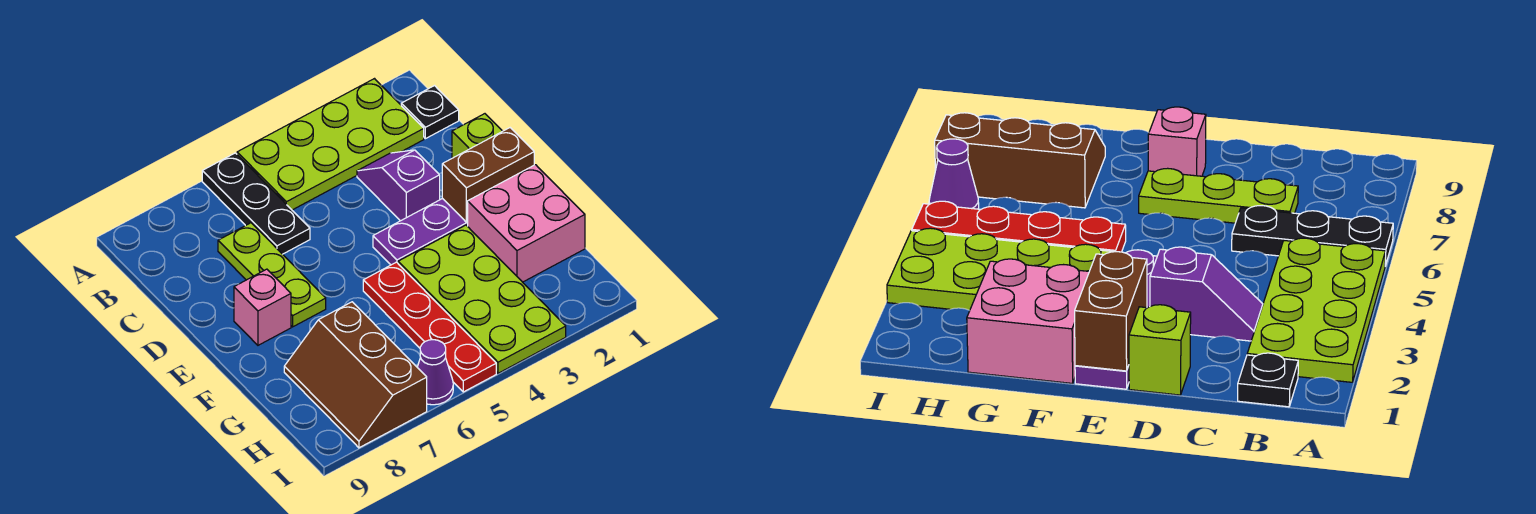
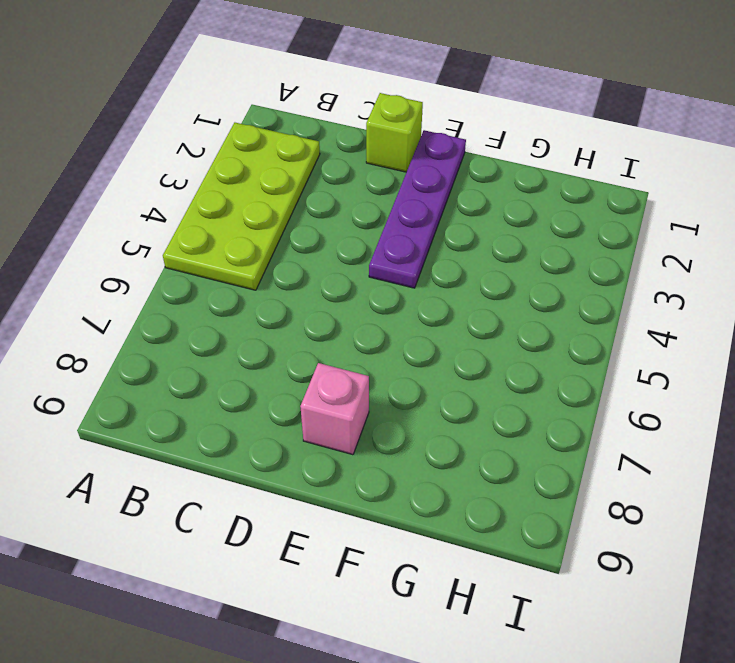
none -> black plate A6:C6 level 1
none -> black plate B1 level 1
none -> purple slope C3:D3 level 1 top D

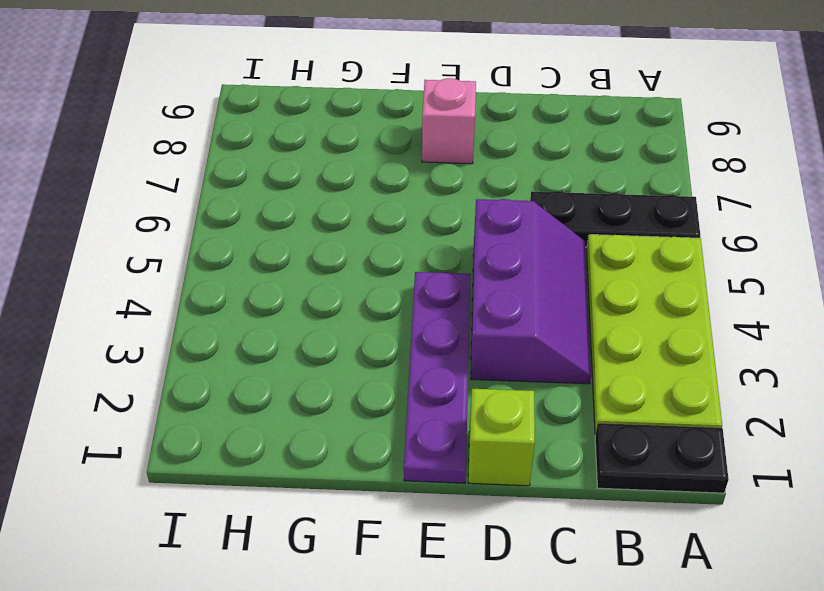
black plate A1:B1 level 1 -> black plate B1 level 1
purple slope C3:D5 level 1 top D -> purple slope C3:D3 level 1 top D
none -> lime plate C7:E7 level 1
none -> pink brick F1:G2 level 1
none -> lime plate F3:I4 level 1

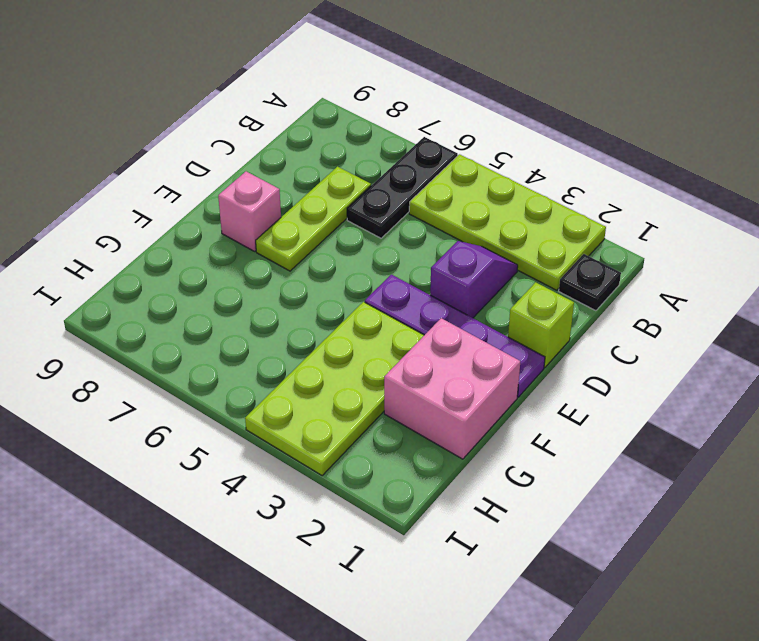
none -> red plate F5:I5 level 1
none -> brown slope G7:I8 level 1 top 7
none -> purple cone I6 level 1

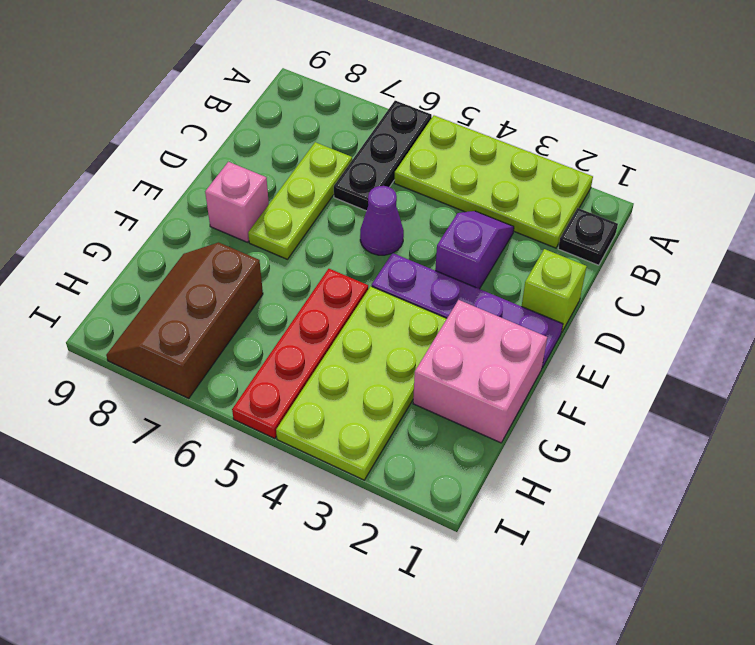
purple cone D5 level 1 -> purple cone I6 level 1
none -> brown brick E1:E2 level 2

